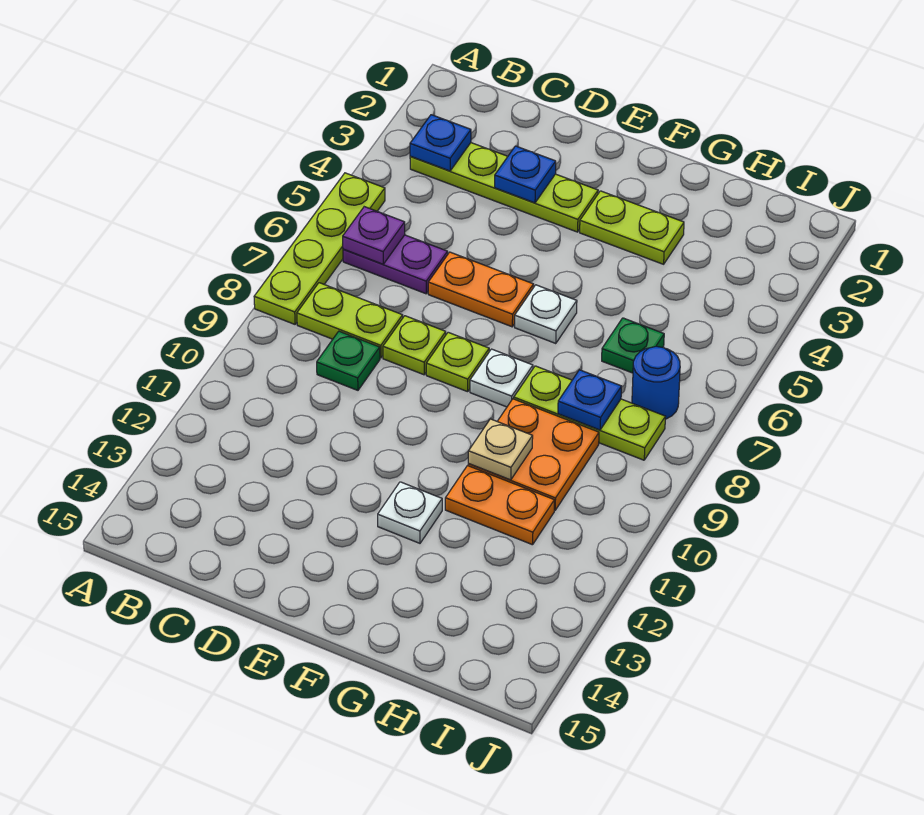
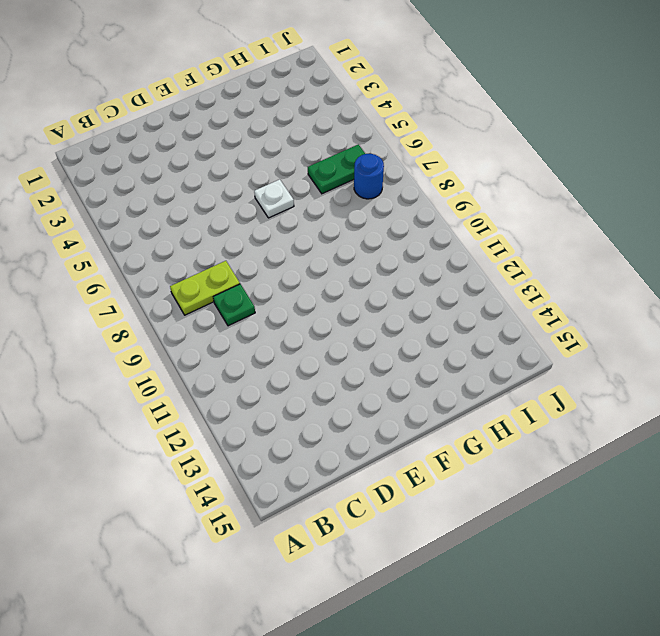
green plate H6:I6 level 1 -> green plate H6 level 1
none -> lime plate A5:A8 level 1
none -> lime plate B3:E3 level 1
none -> purple plate B6:C6 level 1

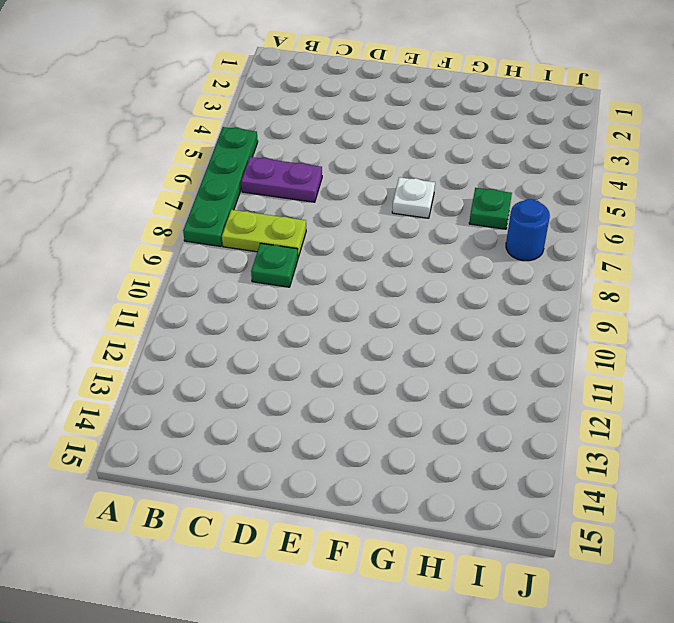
green plate A5:A8 level 1 -> lime plate A5:A8 level 1
none -> lime plate B3:E3 level 1
none -> orange plate D6:E6 level 1
none -> lime plate D8 level 1

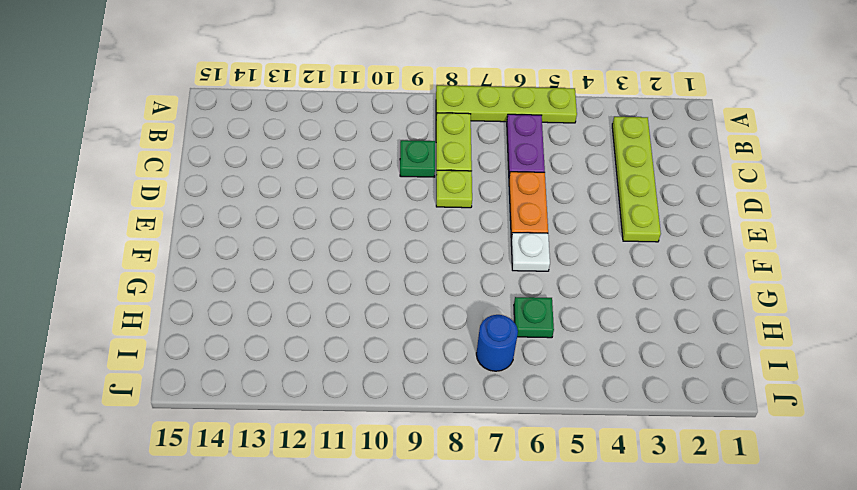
none -> lime plate E8 level 1
none -> lime plate F3:G3 level 1
none -> white plate F8 level 1

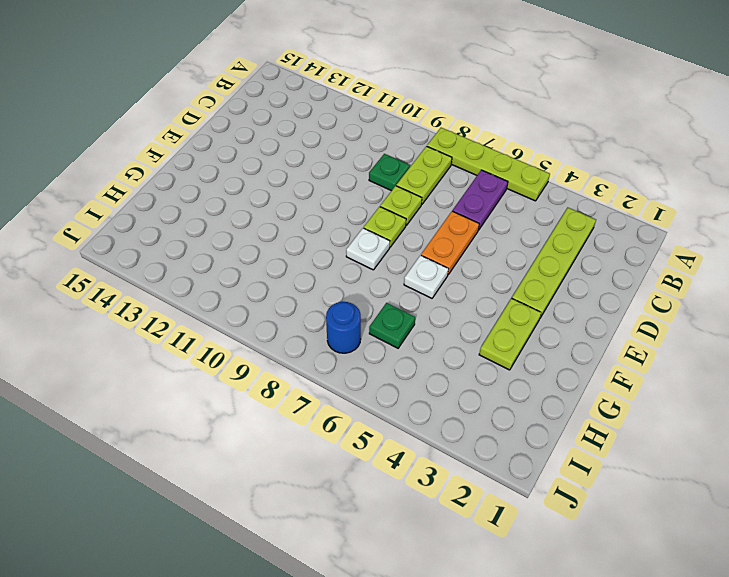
none -> white plate F12 level 1
none -> lime plate G8:I8 level 1
none -> orange plate G9:H10 level 1

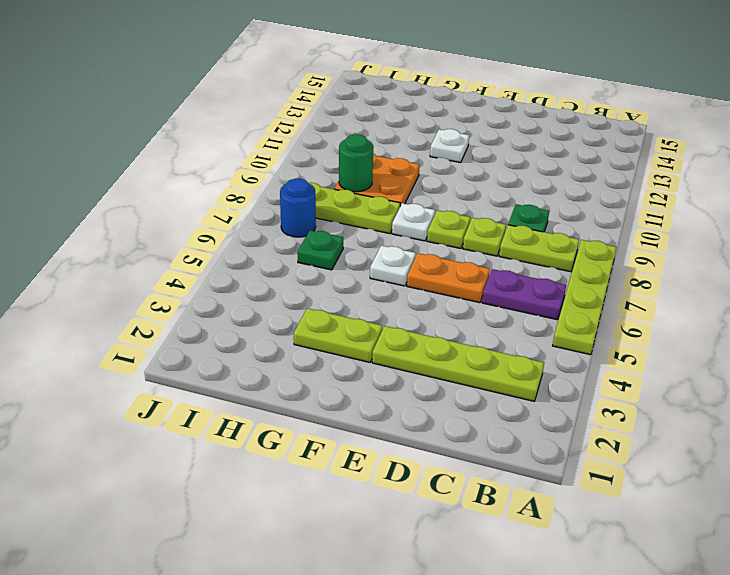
green round brick H9 level 2 -> none
none -> orange plate G11:H11 level 1
none -> blue plate B3 level 2
none -> purple plate B6 level 2

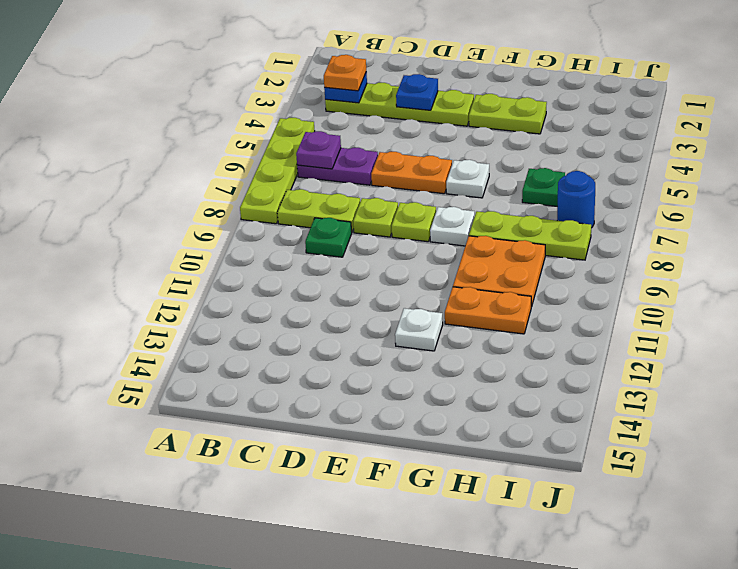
orange plate B3 level 3 -> none
none -> tan plate G10 level 2
none -> blue plate H8 level 2

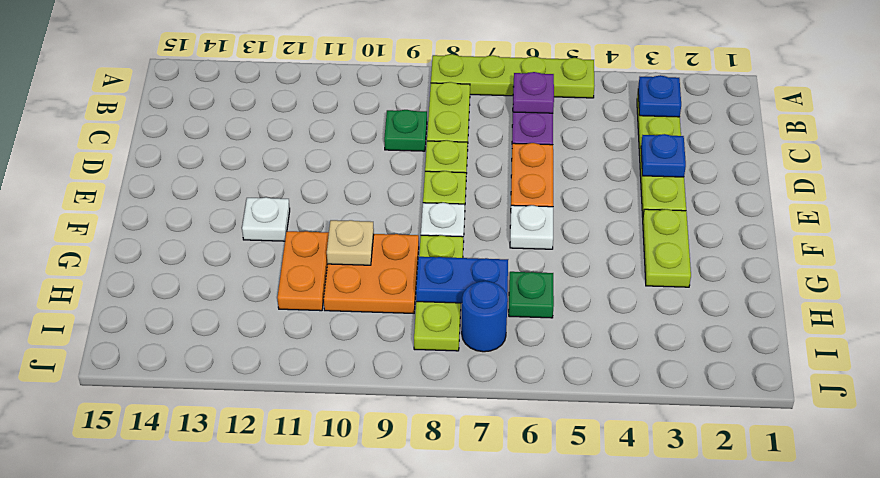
blue plate H7:H8 level 2 -> blue plate H8 level 2

